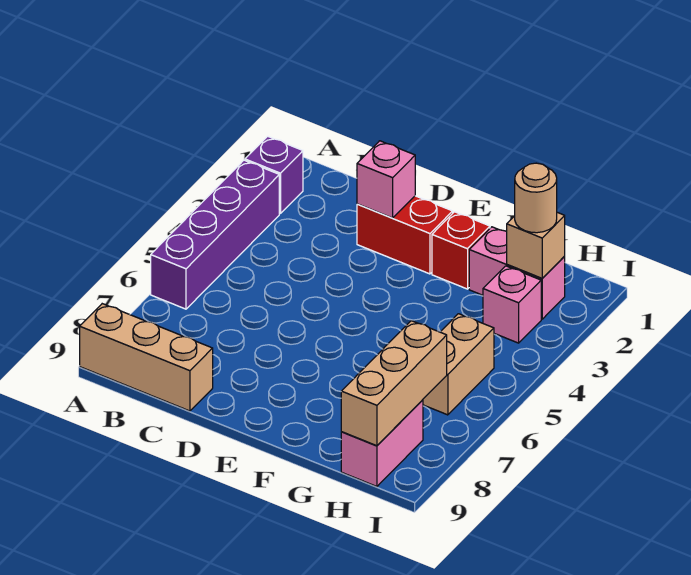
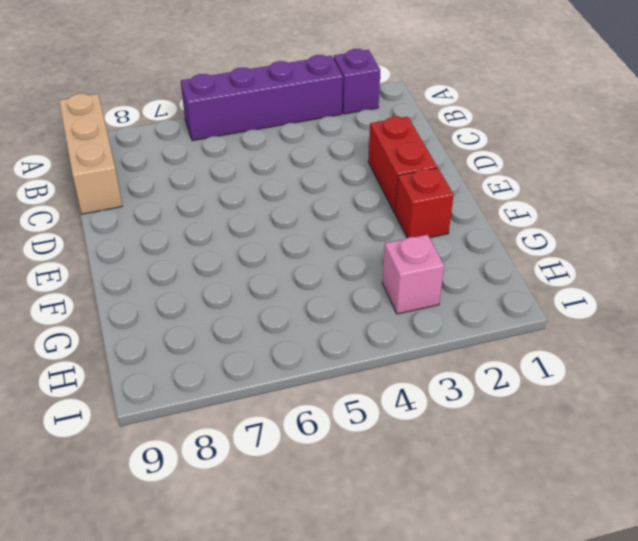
none -> pink brick G2:H2 level 1
none -> tan brick H5:H6 level 1
none -> pink brick H8:H9 level 1

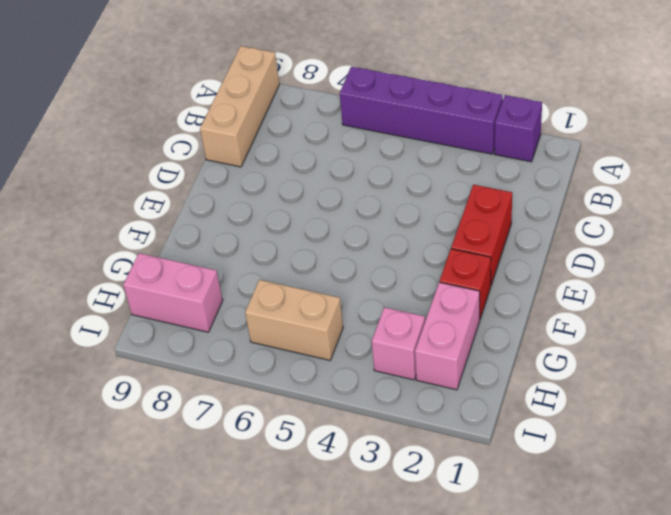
none -> pink brick D2 level 2
none -> tan brick H2 level 2
none -> tan brick H7:H9 level 2

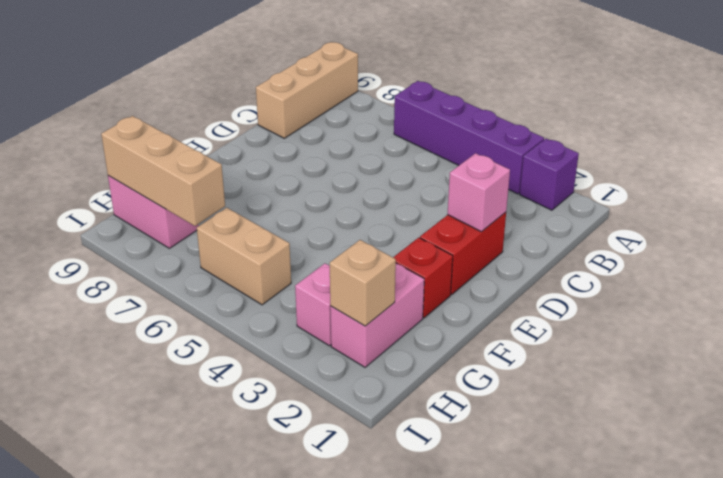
none -> tan round brick H2 level 3

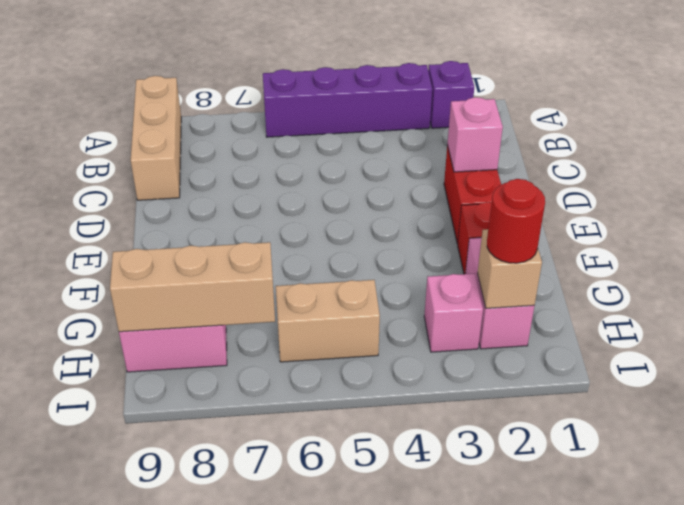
red round brick H2 level 3 -> tan round brick H2 level 3

